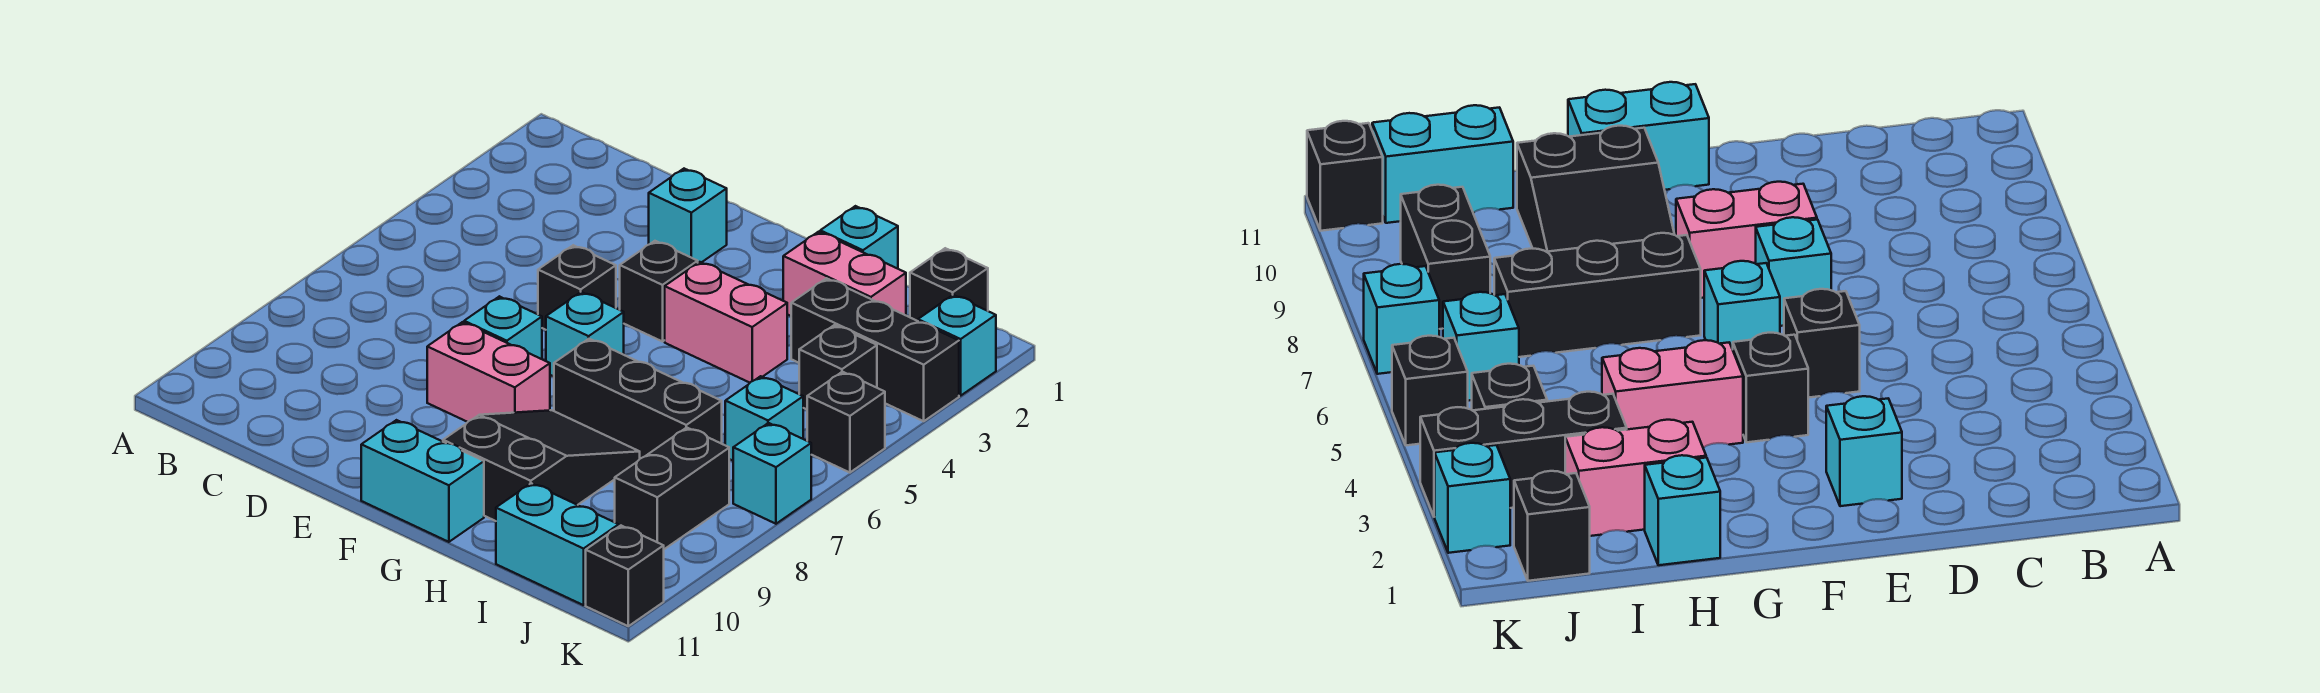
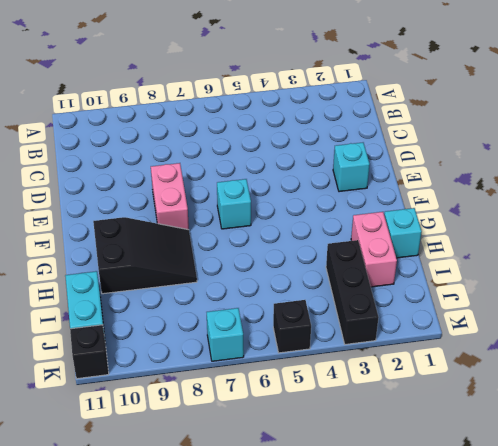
none -> black brick E5 level 1
none -> cyan brick E7 level 1
none -> black brick F4 level 1

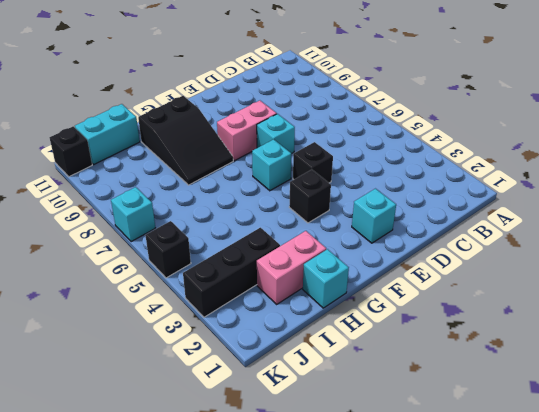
none -> cyan brick F11:G11 level 1
none -> pink brick G4:H4 level 1
none -> black brick G7:I7 level 1

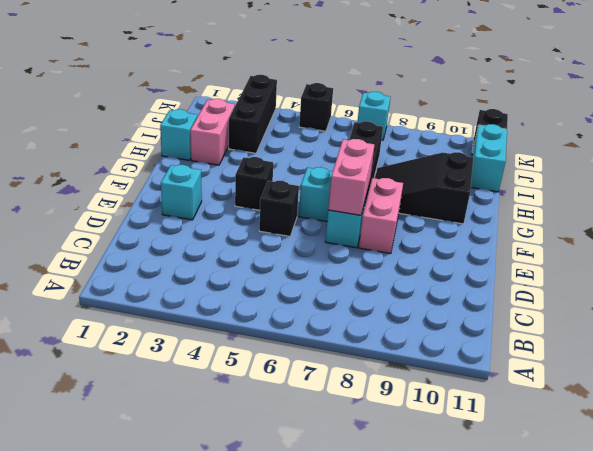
pink brick E7:F7 level 2 -> pink brick G4:H4 level 1
none -> cyan brick F11:G11 level 1
none -> black brick J1 level 1
none -> black brick J4 level 1

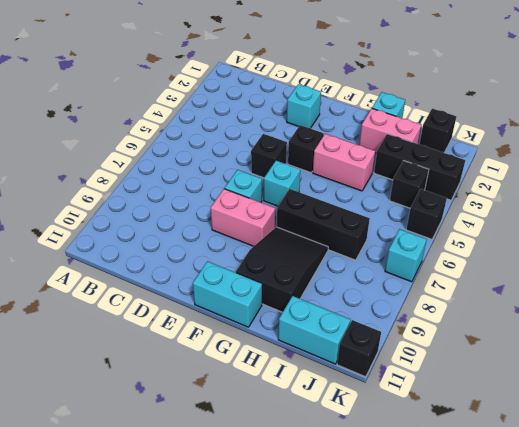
none -> cyan brick J6 level 1
none -> black brick J8:J9 level 1
none -> cyan brick K2 level 1

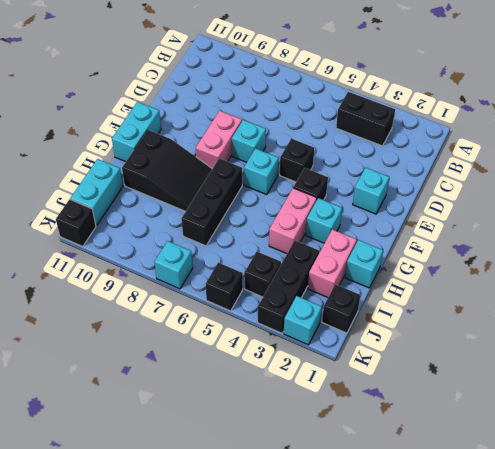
black brick B3:B4 level 1 -> black brick J8:J9 level 1
cyan brick G3 level 1 -> cyan brick J6 level 1

